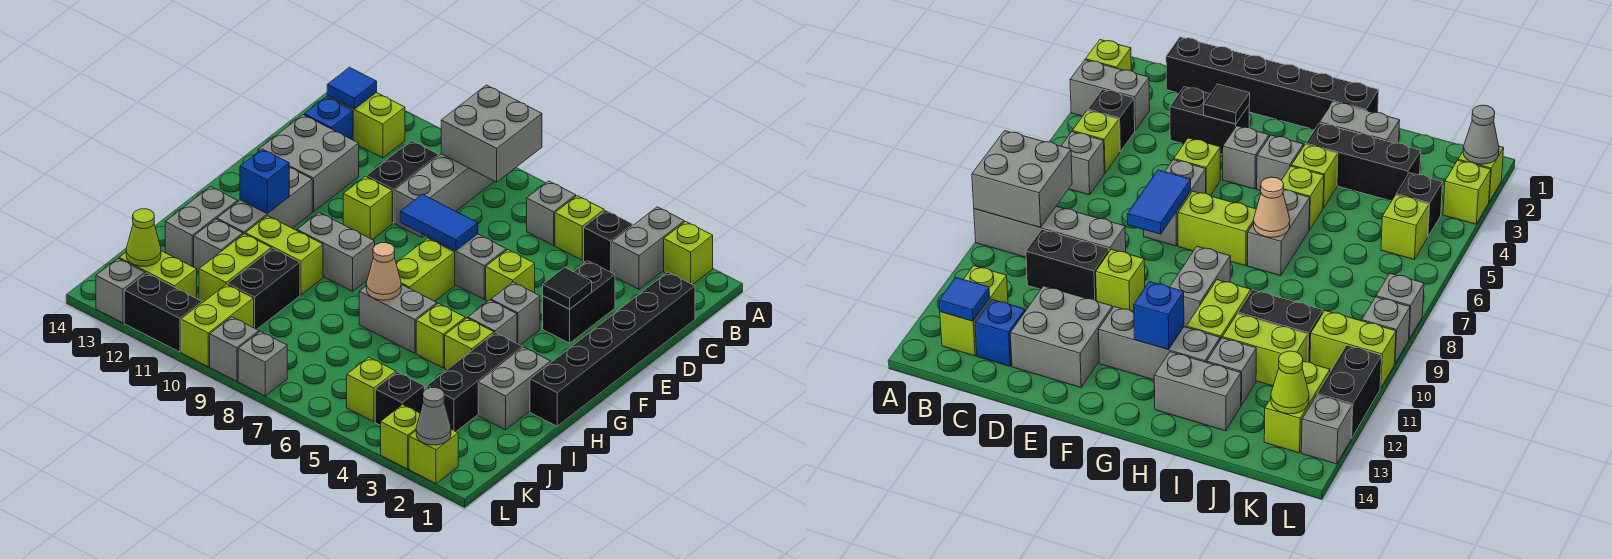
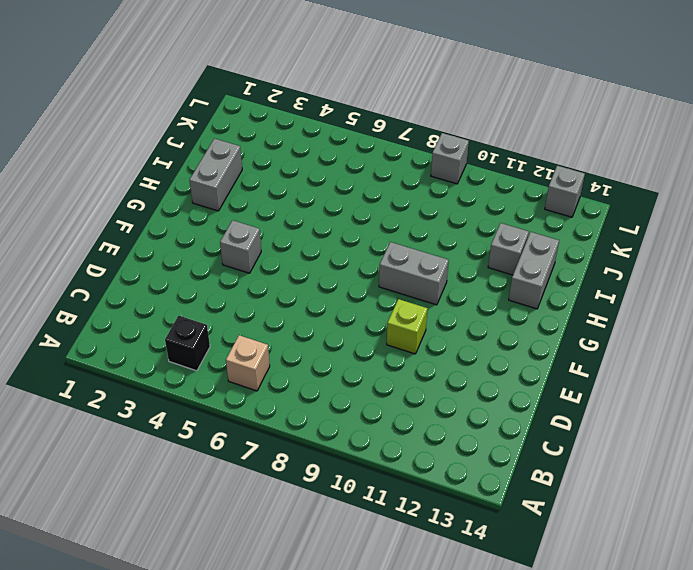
tan brick B6 level 1 -> grey brick B6 level 1
none -> lime brick A2 level 1
none -> grey brick A3:B3 level 1
none -> grey brick A9:D9 level 1
none -> lime brick B5 level 1

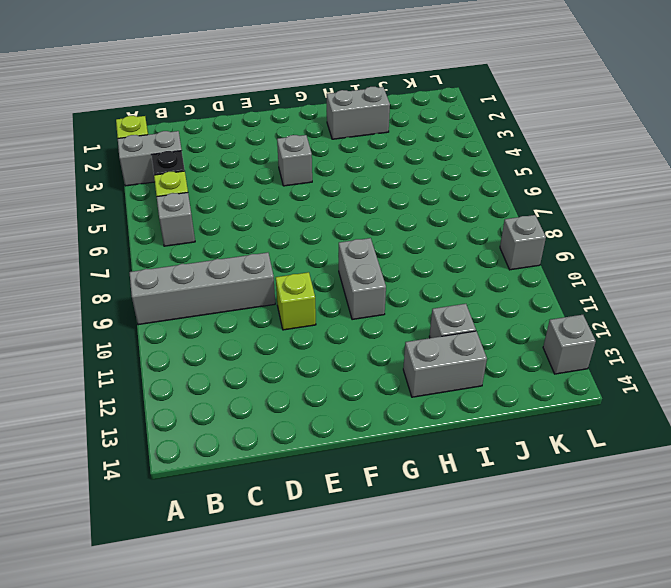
none -> lime brick B12:B13 level 1
none -> black brick C1:H1 level 1
none -> black brick C10:D10 level 1
none -> blue brick C13 level 1

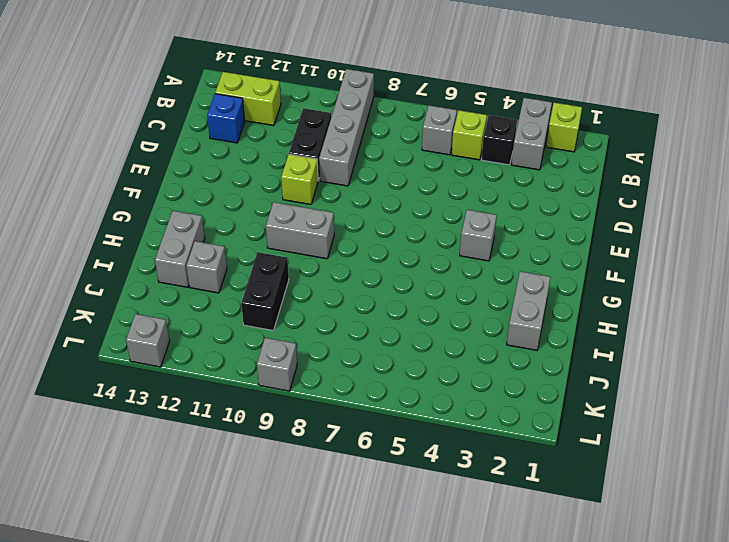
none -> black brick C1:H1 level 1
none -> black brick D3:E3 level 1
none -> grey brick D12:E13 level 1
none -> lime brick E5 level 1

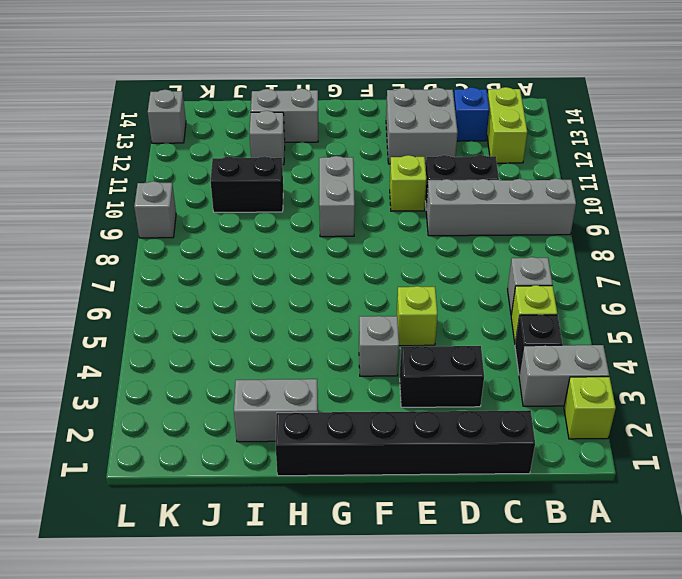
none -> grey brick E6:E7 level 1
none -> lime brick F7:G7 level 1
none -> grey brick F12:H12 level 1
none -> grey brick G4 level 1

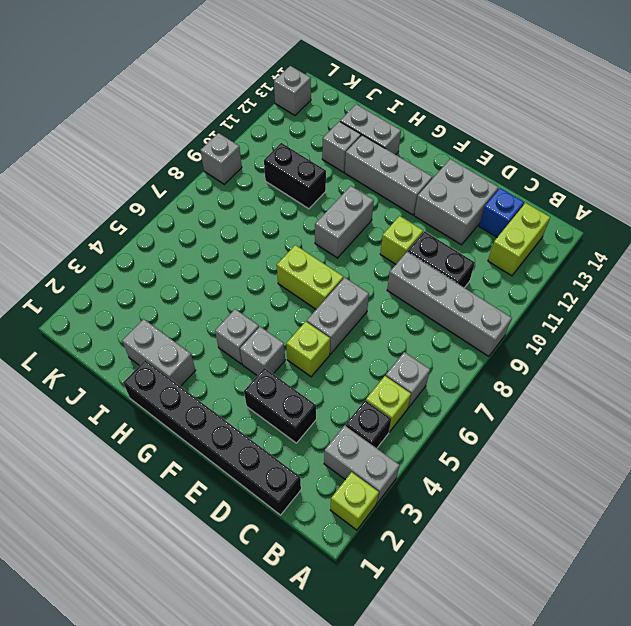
none -> black brick H3:J3 level 1
none -> lime brick H4 level 1
none -> lime brick H5 level 1
none -> grey brick H6:H7 level 1

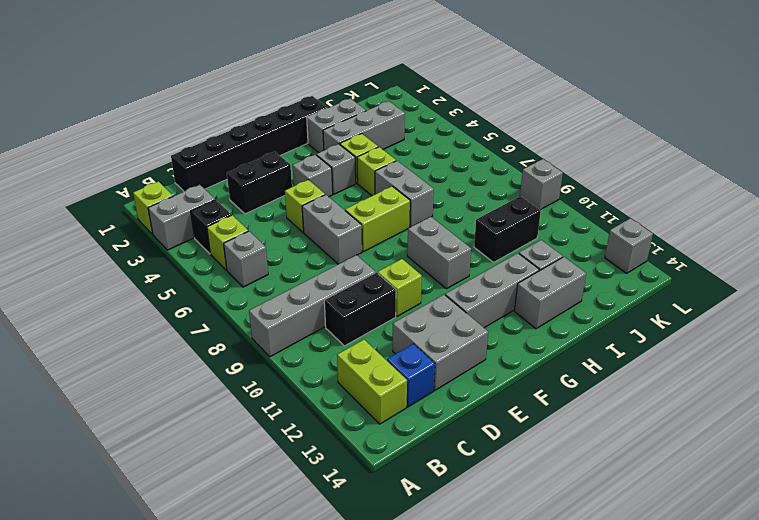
grey brick H3:J3 level 1 -> black brick H3:J3 level 1
none -> lime brick H10:H11 level 1
none -> lime brick I11:J11 level 1
none -> black brick K4 level 1
none -> lime brick K5 level 1

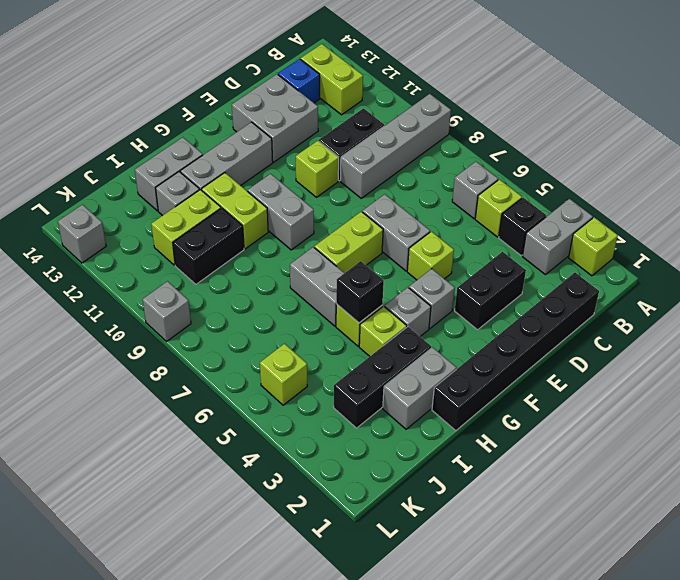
black brick H5 level 2 -> black brick K4 level 1
none -> lime brick K10:L10 level 1
none -> lime brick K12:K13 level 1
none -> lime brick L2 level 1
none -> lime brick L3 level 1

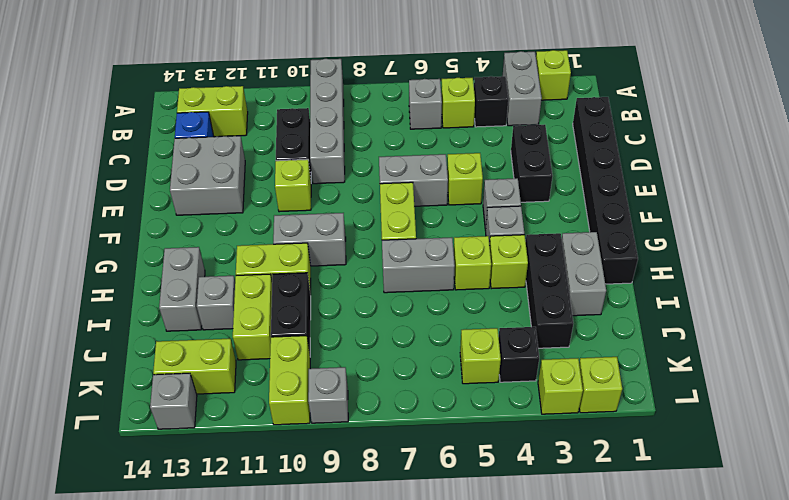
none -> grey brick F12:H12 level 1
none -> grey brick L8 level 1
none -> black brick L11:L12 level 1
none -> grey brick A8:B9 level 2

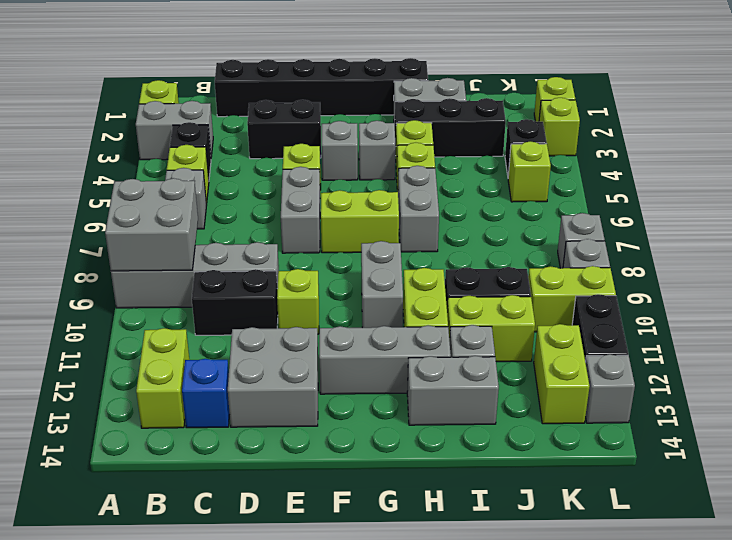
none -> blue tile B13 level 2
none -> black tile E3 level 2
none -> blue tile E7:E8 level 2
none -> blue brick G12 level 2

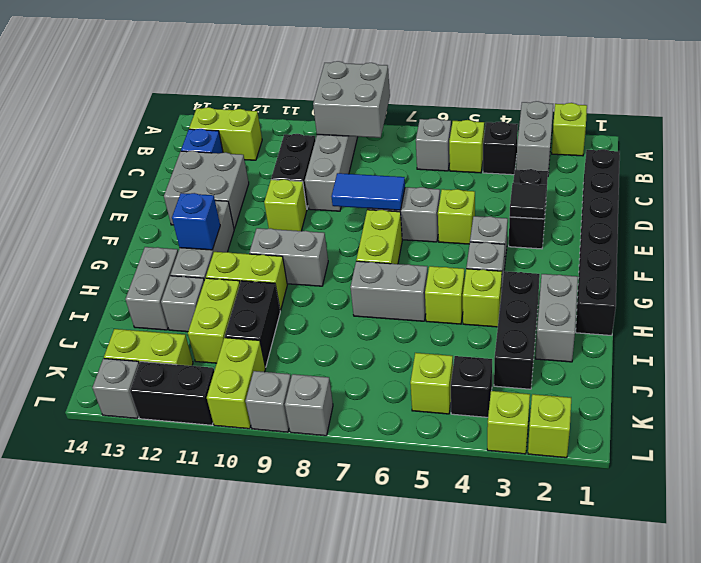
none -> blue tile B13 level 2
none -> tan cone H7 level 2
none -> lime cone K13 level 2
none -> grey cone L2 level 2

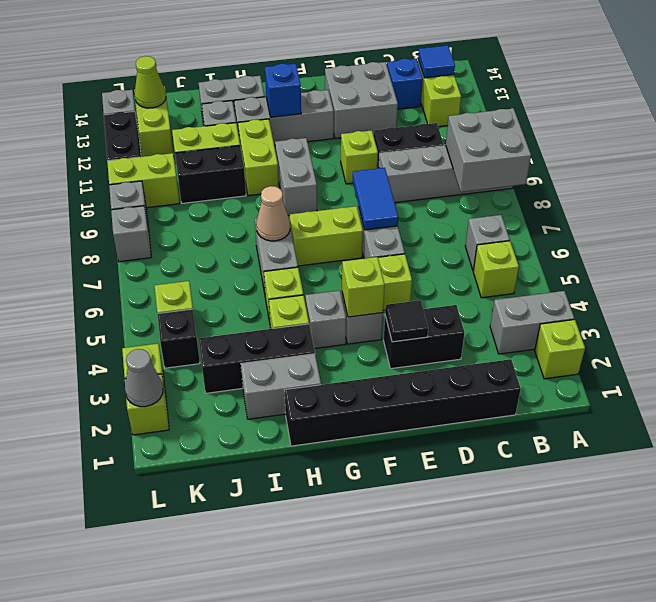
lime brick F4 level 2 -> none
none -> black brick B4 level 1

